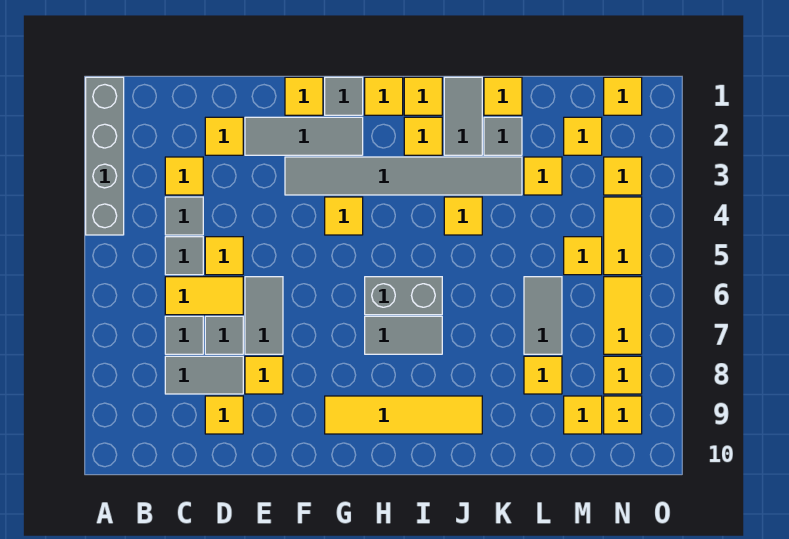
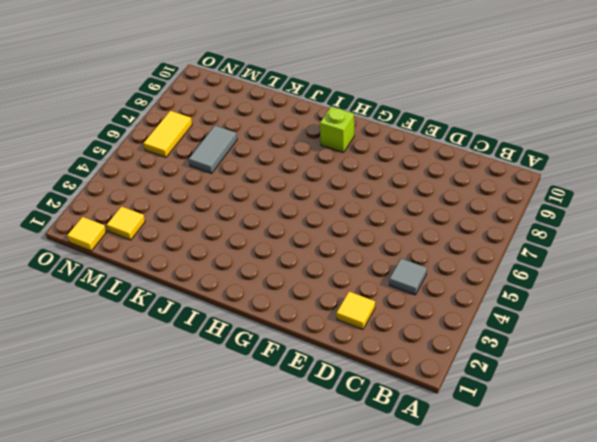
lime brick H9 level 1 -> yellow tile G9:J9 level 1
none -> grey brick A1:A4 level 1
none -> yellow tile C3 level 1
none -> grey tile C5 level 1
none -> yellow tile C6:D6 level 1

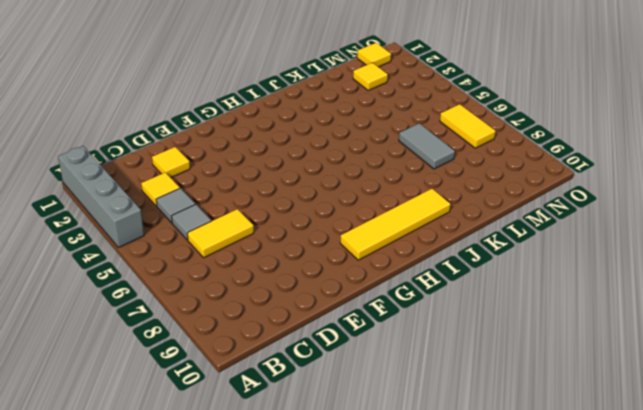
none -> grey tile C7 level 1
none -> grey tile C8:D8 level 1
none -> yellow tile D5 level 1
none -> grey tile D7 level 1

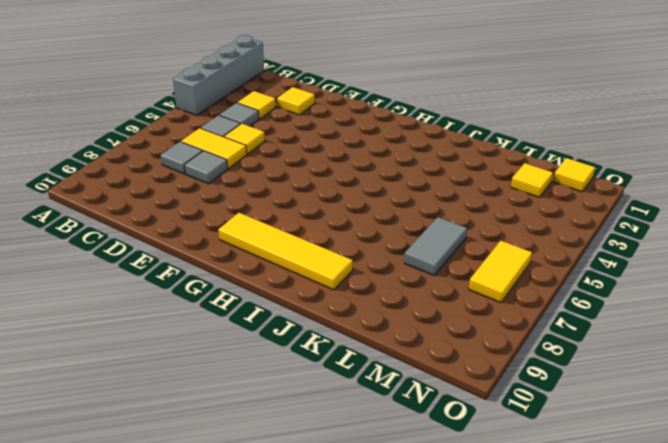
none -> grey tile C8:D8 level 1
none -> yellow tile D9 level 1
none -> grey tile E2:G2 level 1
none -> grey tile E6:E7 level 1

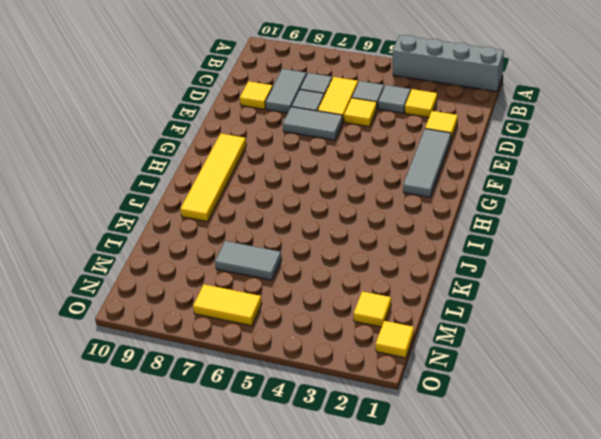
none -> yellow tile E8 level 1
none -> yellow tile F1 level 1
none -> grey tile F3:K3 level 1
none -> grey tile G1 level 1

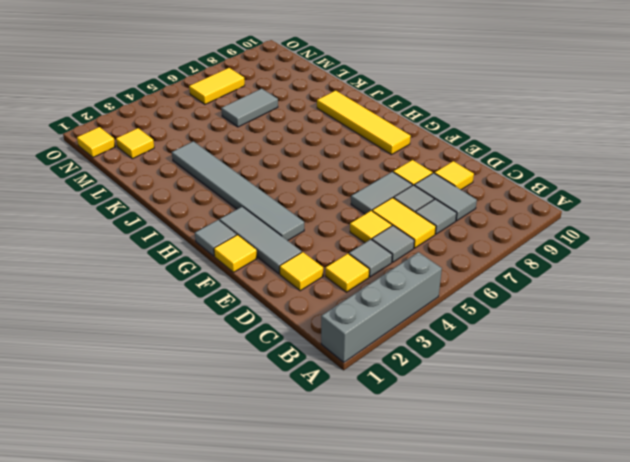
none -> yellow tile G4 level 1
none -> yellow tile H1 level 1
none -> grey brick H6:I6 level 1
none -> grey tile H7:I7 level 1

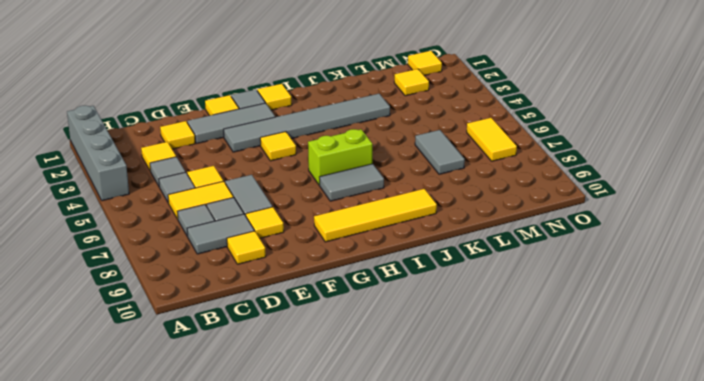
lime brick H6:I6 level 1 -> grey brick H6:I6 level 1
none -> yellow tile I1 level 1
none -> yellow tile I2 level 1
none -> grey tile J1:J2 level 1
none -> yellow tile J4 level 1

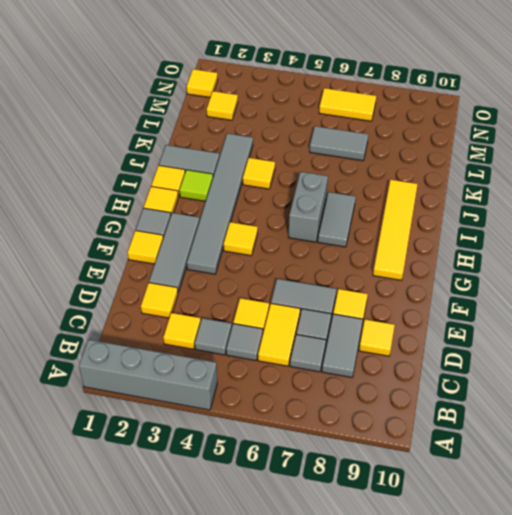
lime tile I2 level 1 -> yellow tile I2 level 1
none -> yellow tile K1 level 1
none -> grey tile K2 level 1
none -> yellow tile L3 level 1
none -> yellow tile L8 level 1

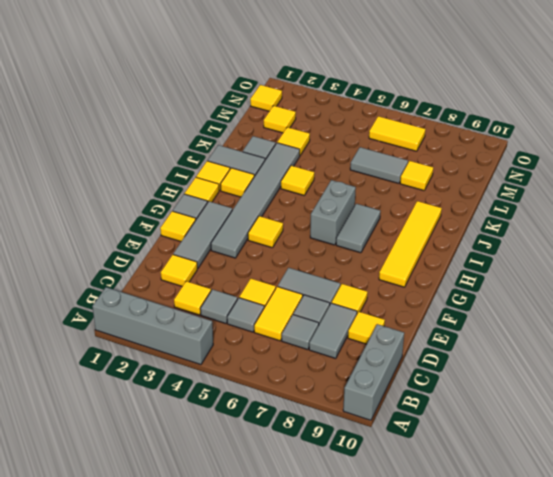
grey brick A10:C10 level 1 -> none
none -> yellow tile K1 level 1
none -> yellow tile M5 level 1
none -> yellow tile M9 level 1
none -> yellow tile N3 level 1

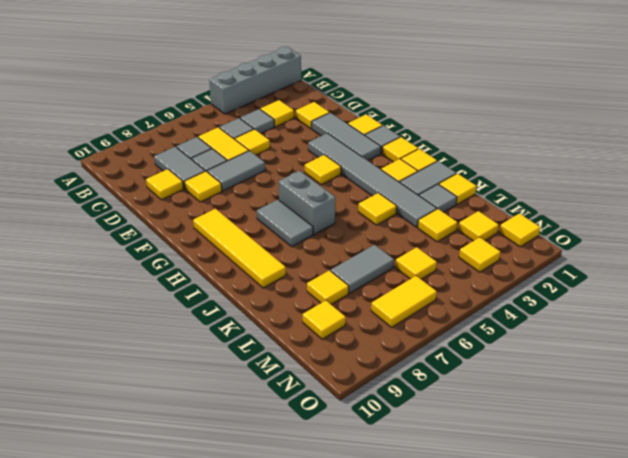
none -> yellow tile N4:N5 level 1
none -> yellow tile N8 level 1
none -> yellow tile N9 level 1

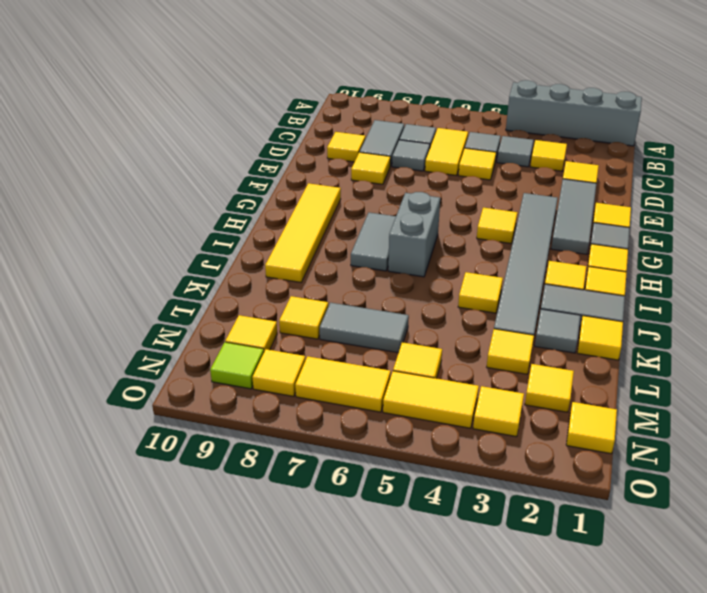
lime tile N9 level 1 -> yellow tile N9 level 1
none -> grey tile E6:E7 level 1

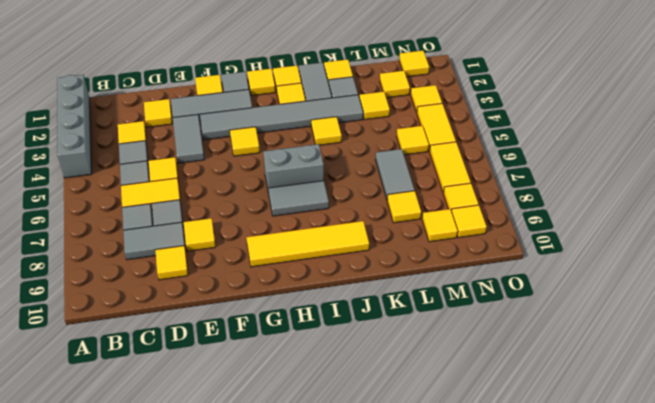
grey tile E3:E4 level 1 -> grey tile E6:E7 level 1

